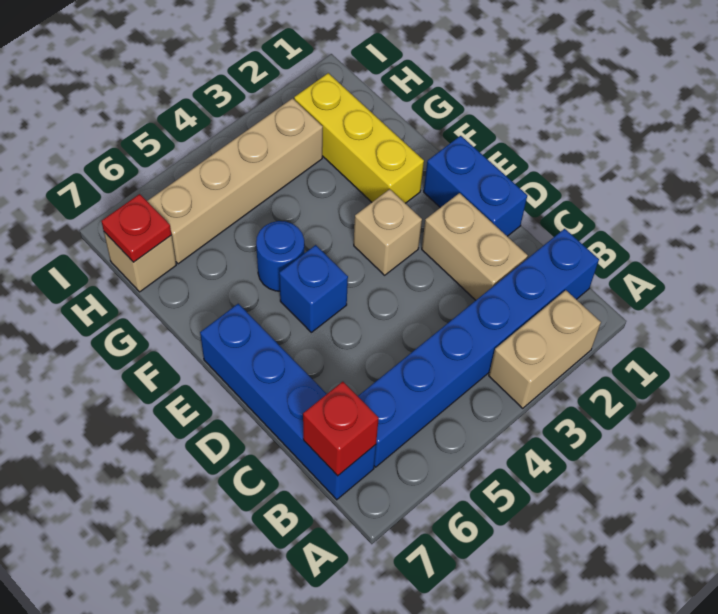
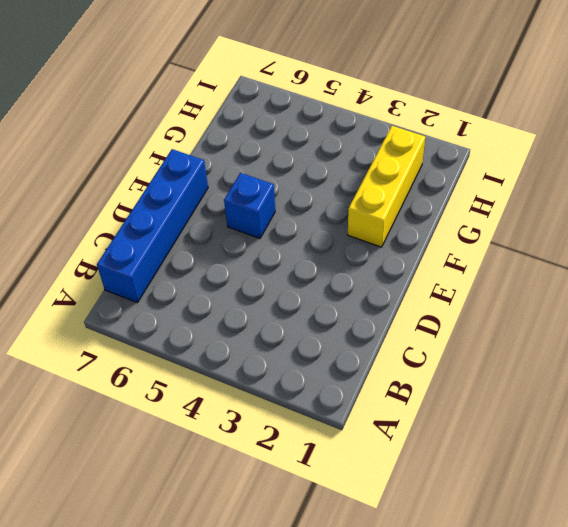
none -> tan brick A2:A3 level 1
none -> blue brick B1:B6 level 1
none -> tan brick C2:D2 level 1

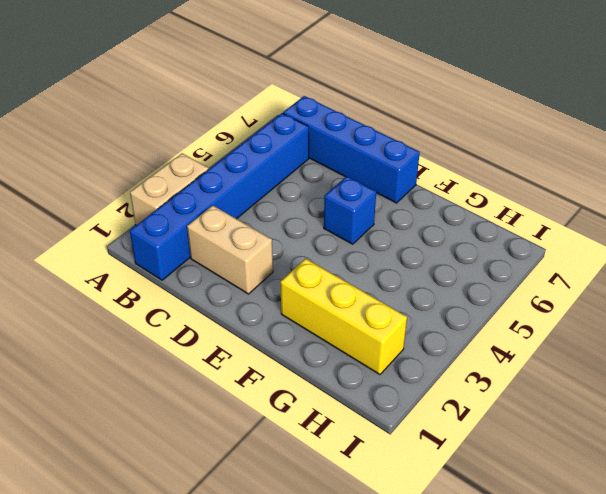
none -> blue brick D1:E1 level 1
none -> tan brick E3 level 1
none -> blue round brick F5 level 1

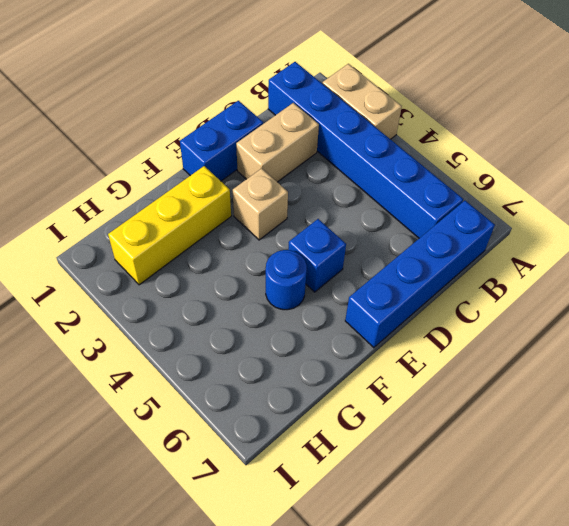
none -> tan brick H3:H6 level 1
none -> tan brick H7 level 1
none -> red brick B7 level 2

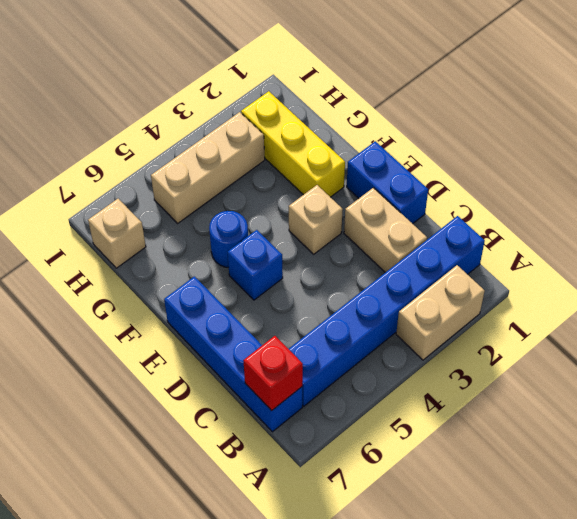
tan brick H3:H5 level 1 -> tan brick H3:H6 level 1
none -> red plate H7 level 2

